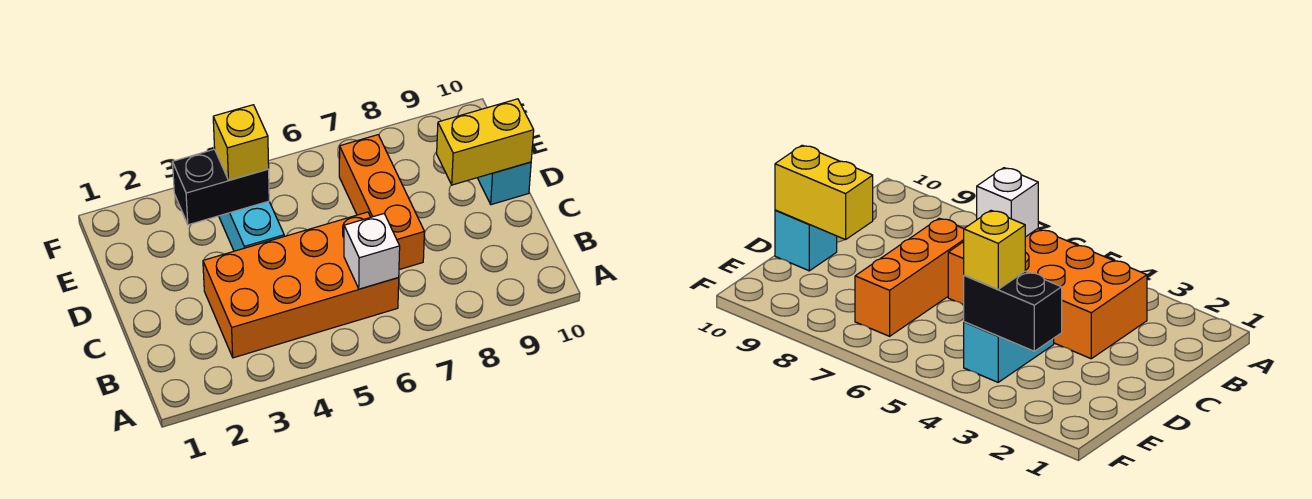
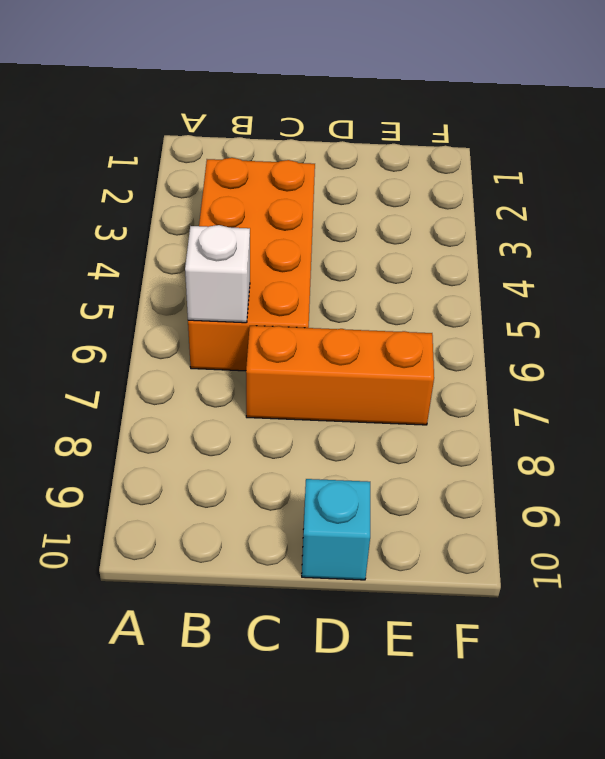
none -> cyan brick D4:E4 level 1
none -> yellow brick D9:D10 level 2

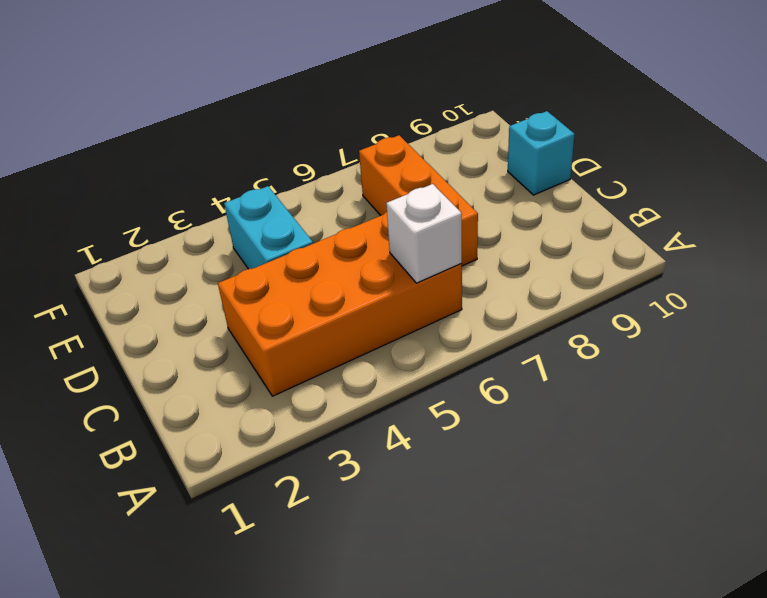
none -> yellow brick D9:D10 level 2
none -> black brick E3:E4 level 2

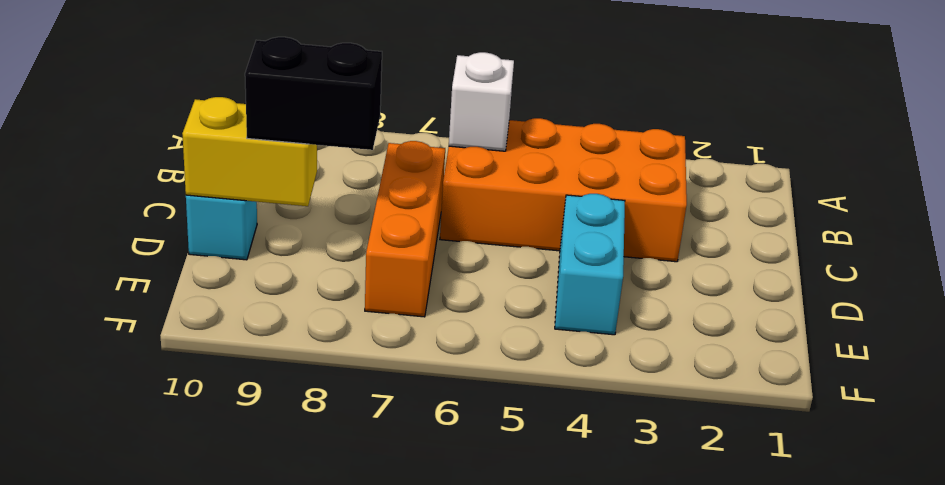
black brick D8:D9 level 3 -> black brick E3:E4 level 2
none -> yellow brick E4 level 3

